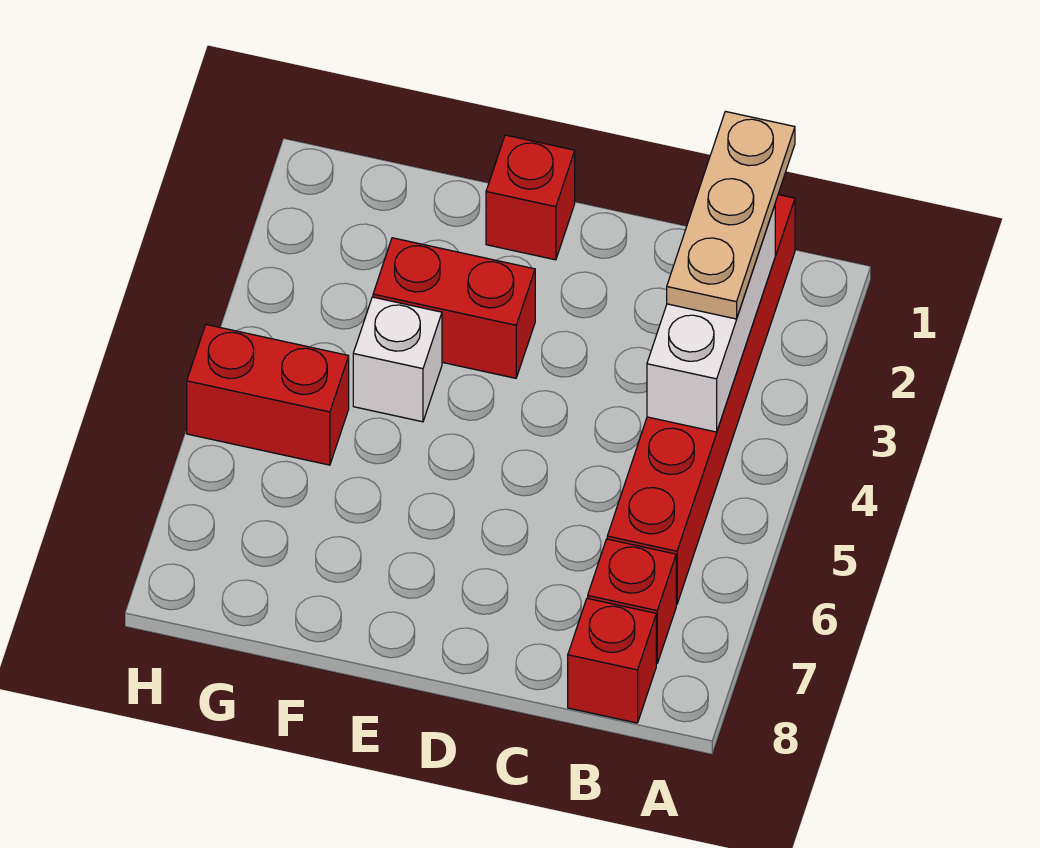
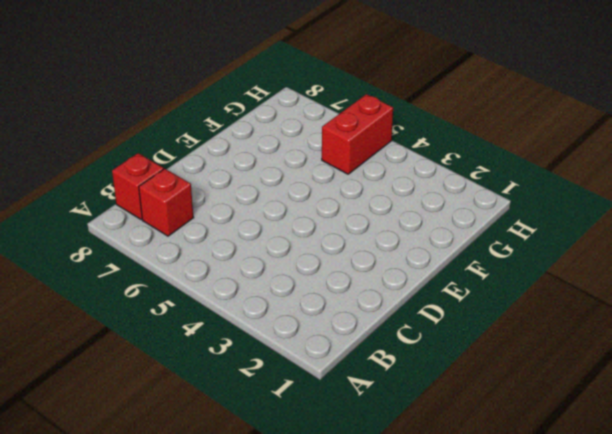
none -> red brick B1:B6 level 1
none -> red brick E1 level 1

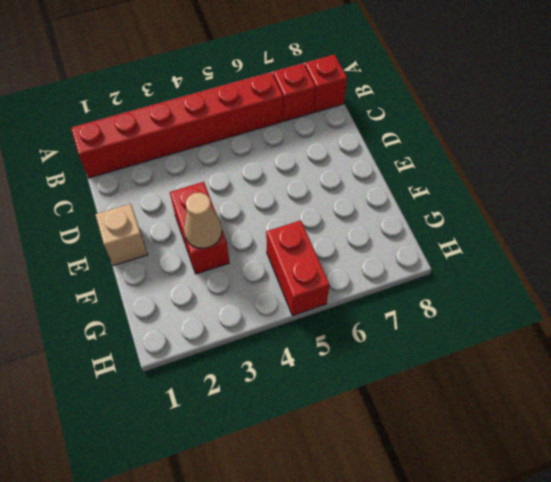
tan brick E1 level 1 -> red brick E1 level 1
tan cone F3 level 2 -> none
none -> white brick F4 level 1
none -> white brick B2:B4 level 2

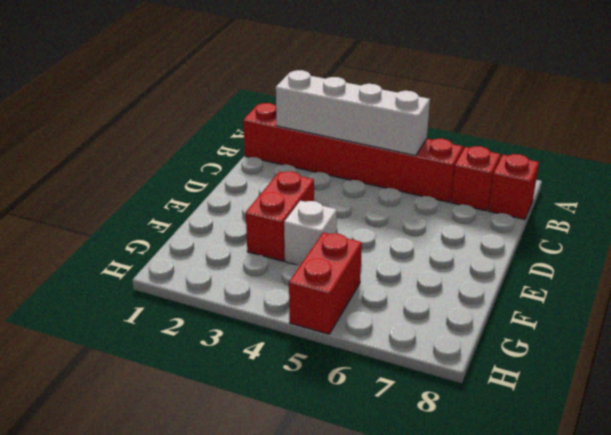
white brick B2:B5 level 2 -> white brick B2:B4 level 2
none -> red brick E1 level 1
none -> tan plate B1:B3 level 3

